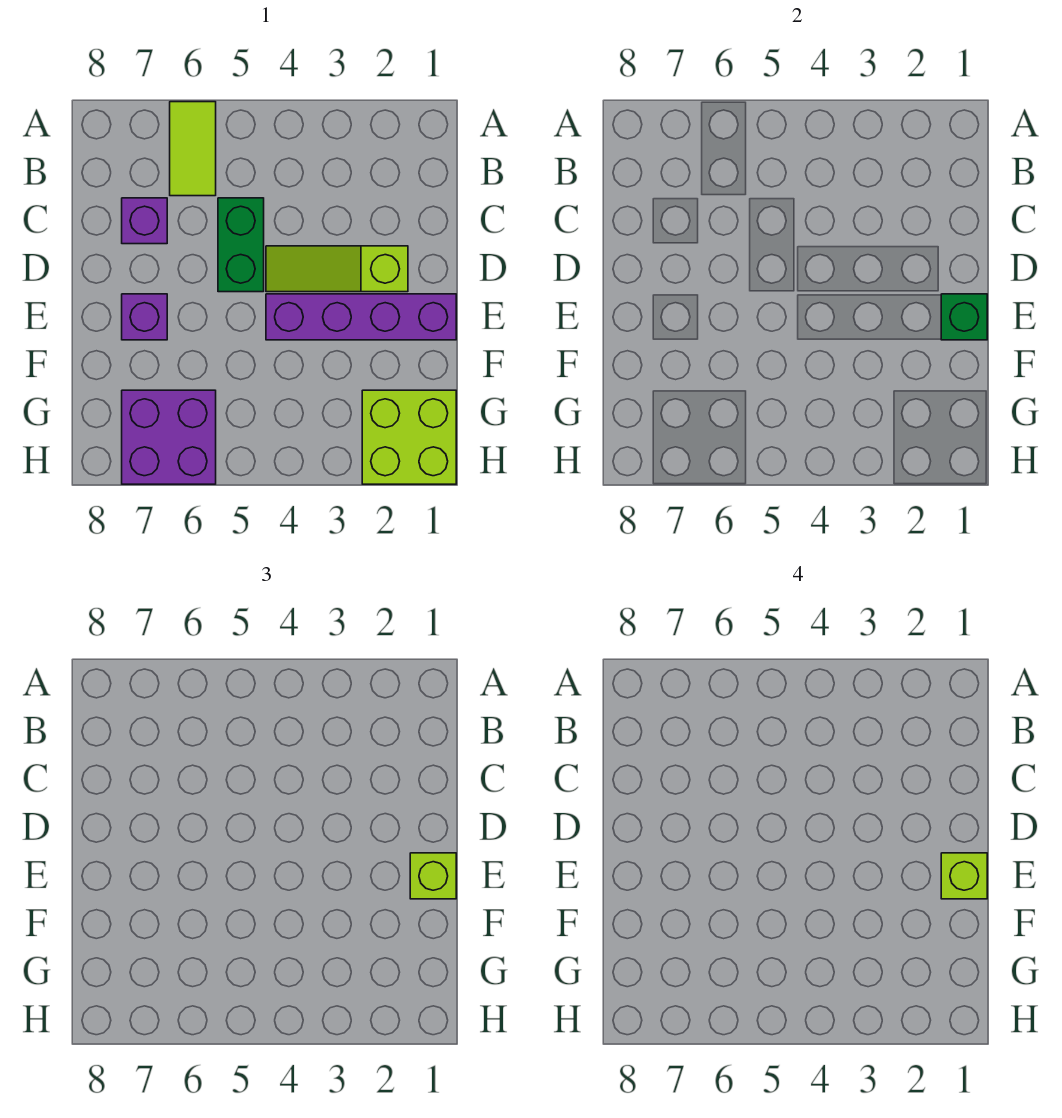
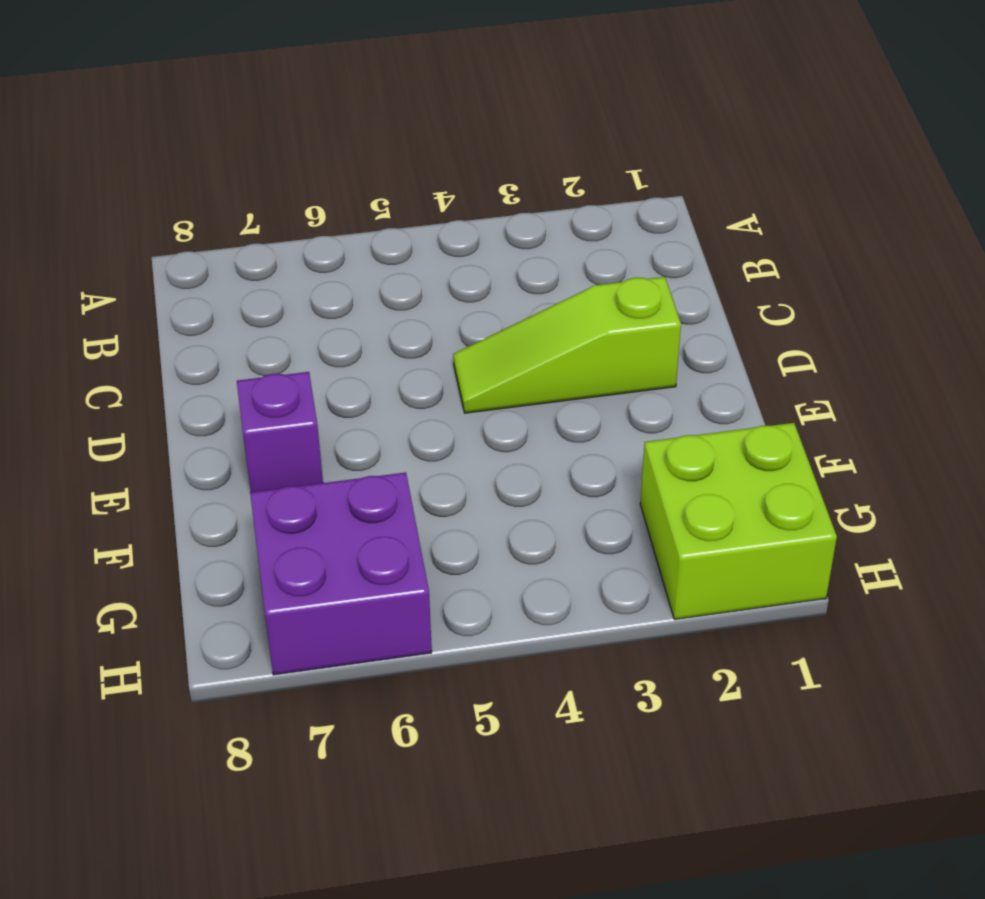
none -> lime tile A6:B6 level 1
none -> green brick C5:D5 level 1

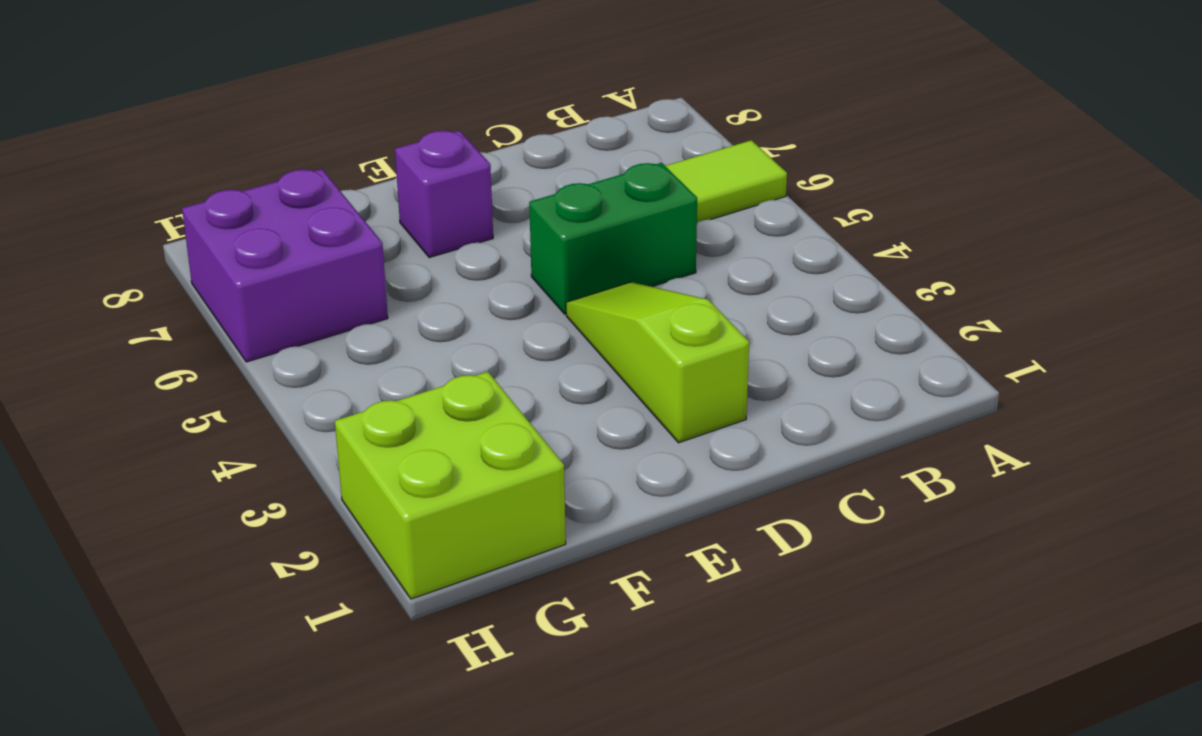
none -> purple brick C7 level 1
none -> purple brick E1:E4 level 1

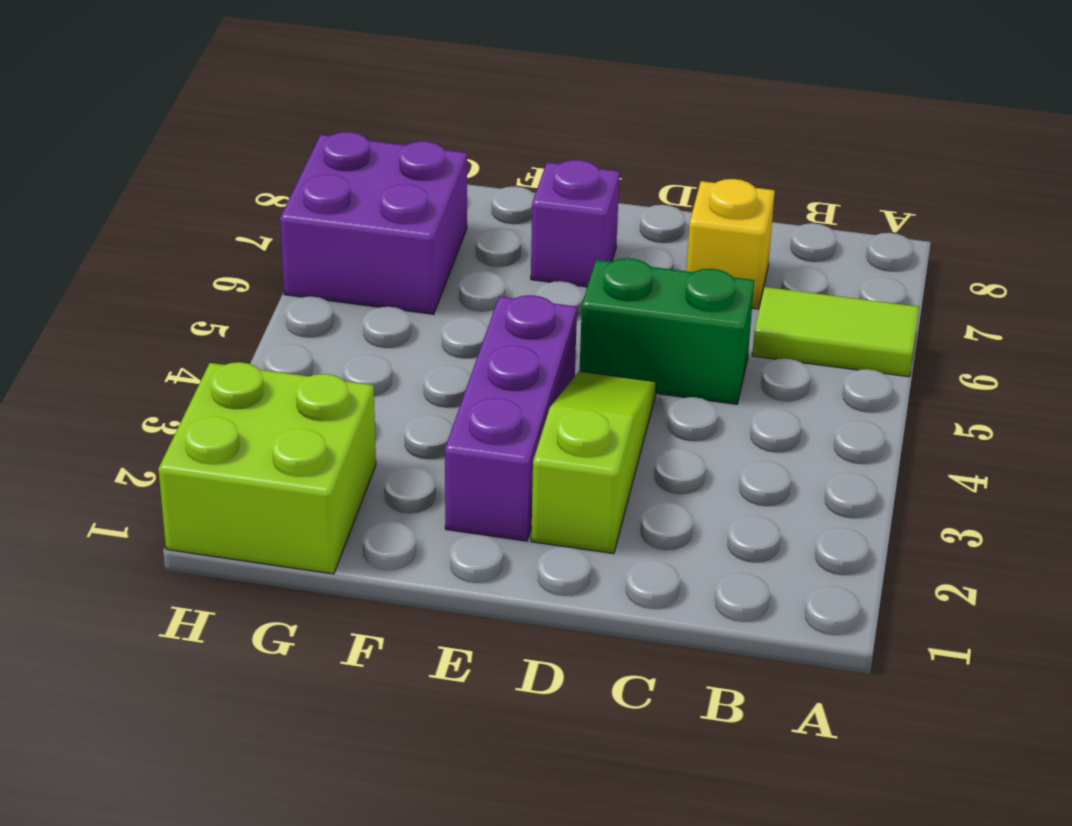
yellow brick C7 level 1 -> purple brick C7 level 1
purple brick E2:E4 level 1 -> purple brick E1:E4 level 1
none -> green brick E1 level 2
none -> lime brick E1 level 3

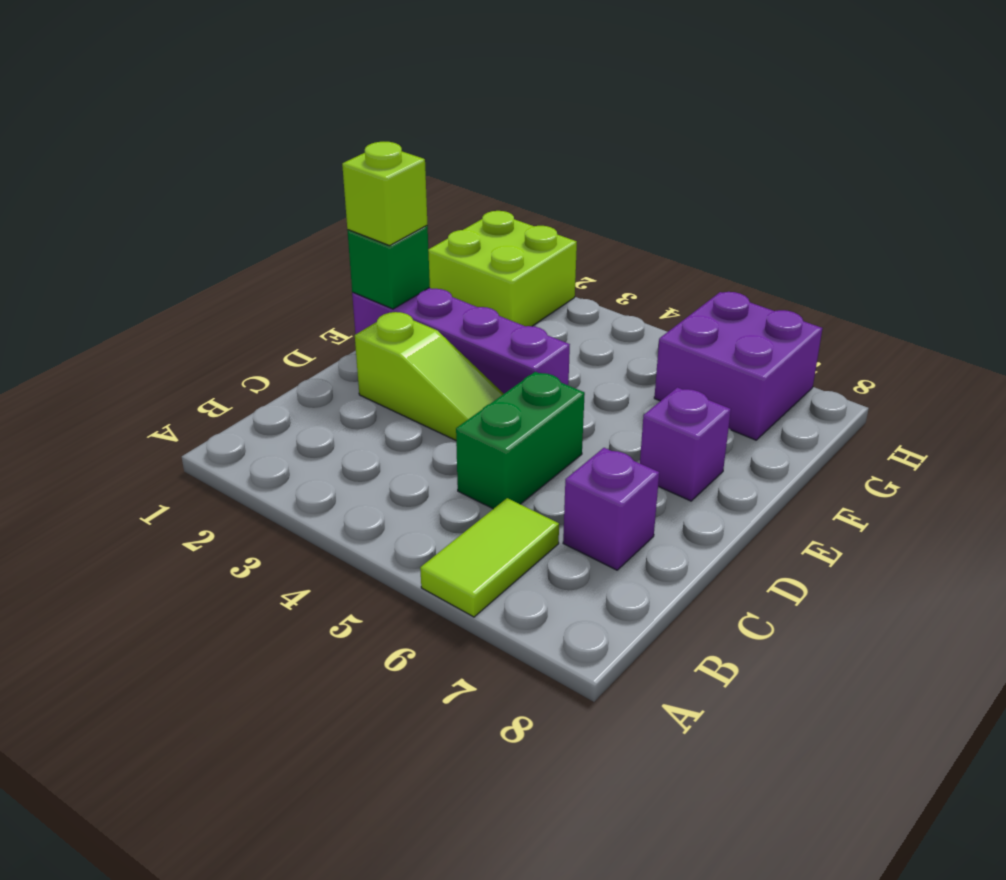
none -> lime brick E1 level 4

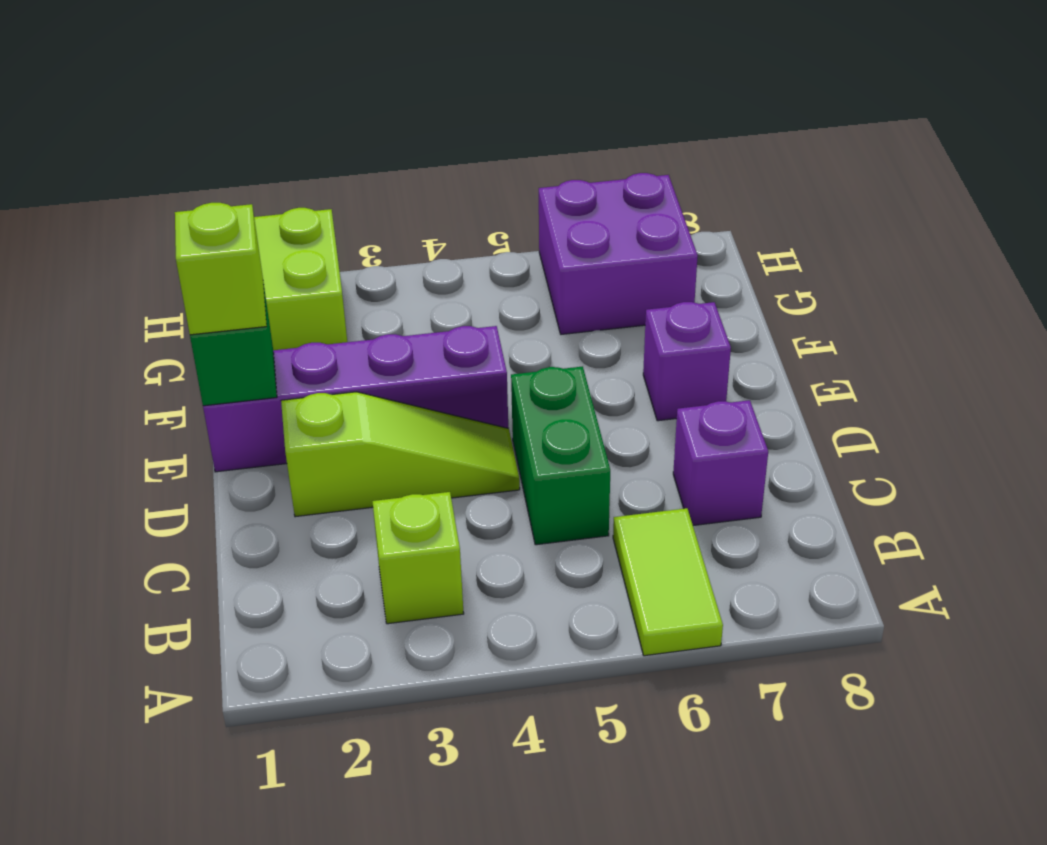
lime brick B3 level 1 -> lime brick E1 level 4

